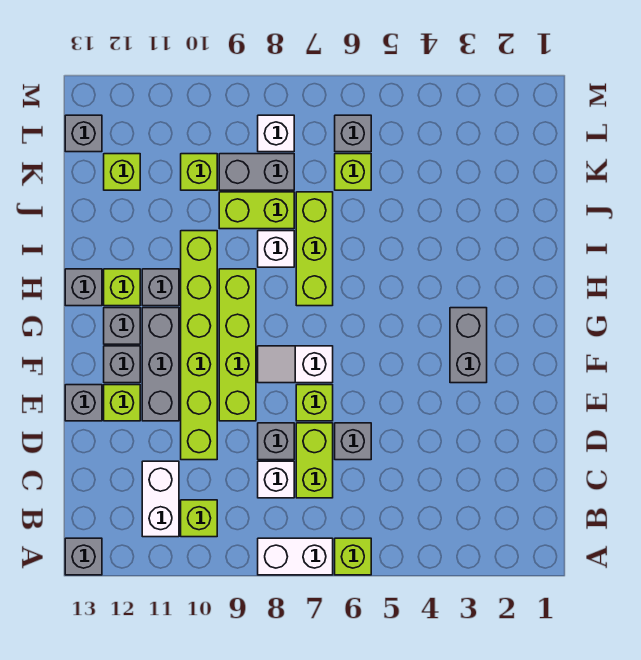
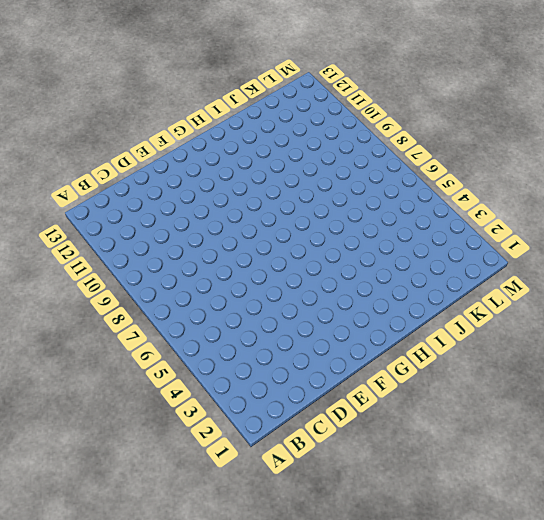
none -> lime brick A6 level 1
none -> white brick A7:A8 level 1
none -> grey brick A13 level 1
none -> lime brick B10 level 1

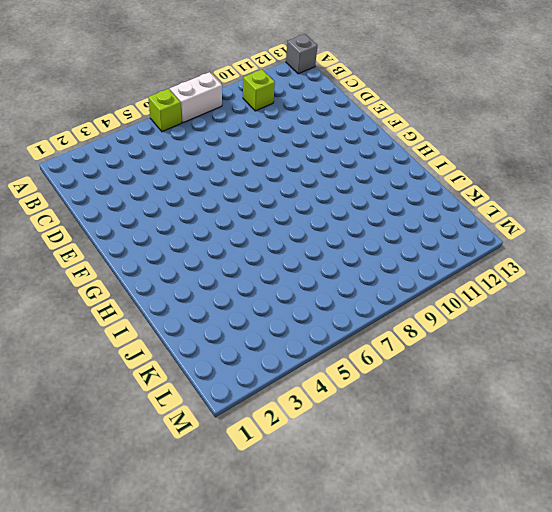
none -> white brick B11:C11 level 1
none -> lime brick C7:D7 level 1
none -> white brick C8 level 1
none -> grey brick D6 level 1

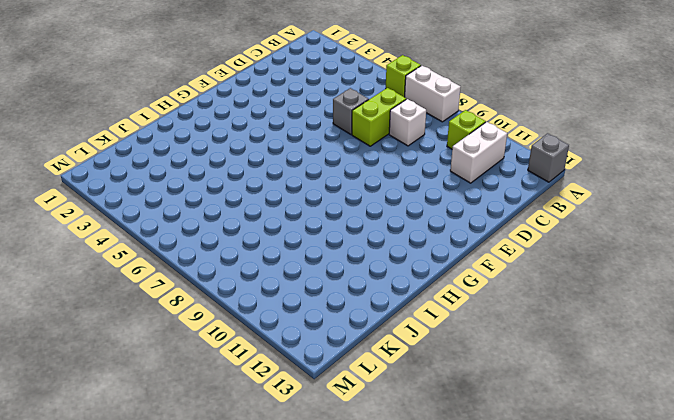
none -> grey brick D8 level 1
none -> lime brick D10:I10 level 1
none -> lime brick E7 level 1
none -> lime brick E9:H9 level 1

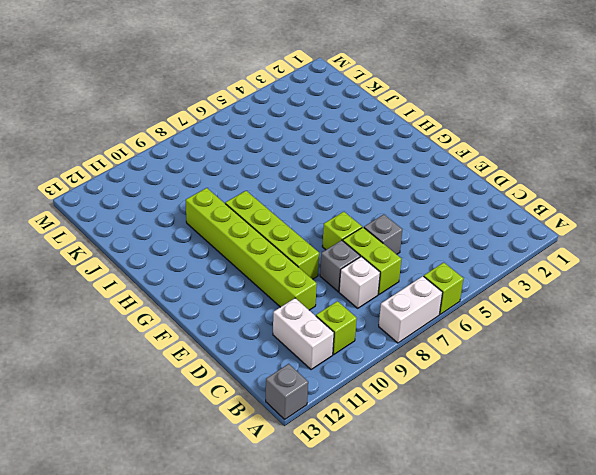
none -> grey brick E11:G11 level 1
none -> lime brick E12 level 1
none -> grey brick E13 level 1
none -> grey brick F3:G3 level 1

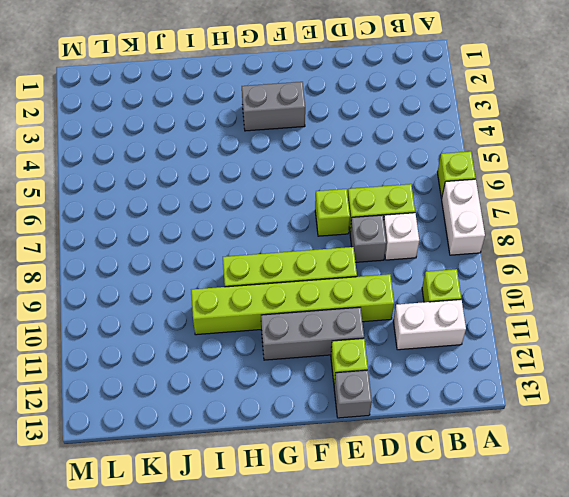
none -> grey brick A13 level 1
none -> grey brick D6 level 1
none -> white slope F7:F8 level 1 top 7
none -> grey brick F12 level 1

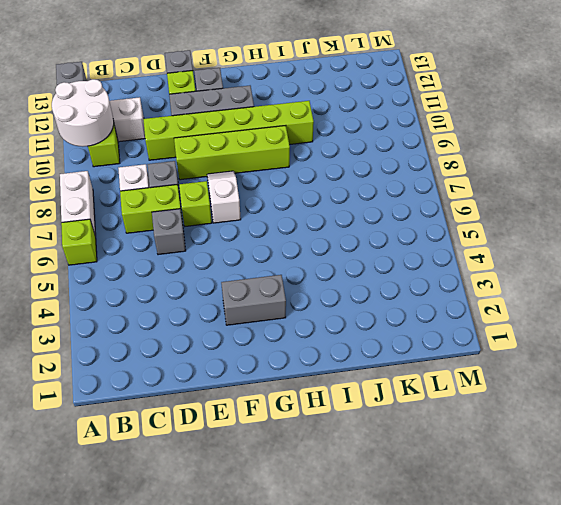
white round brick A10:B11 level 2 -> none
none -> grey brick G12 level 1
none -> lime brick H7:J7 level 1
none -> grey brick H11 level 1
none -> lime brick H12 level 1

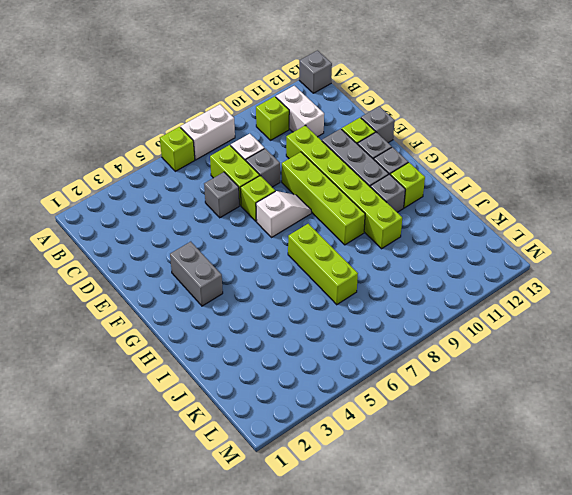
none -> grey brick H13 level 1
none -> white brick I8 level 1
none -> lime brick J8:J9 level 1
none -> lime brick K6 level 1

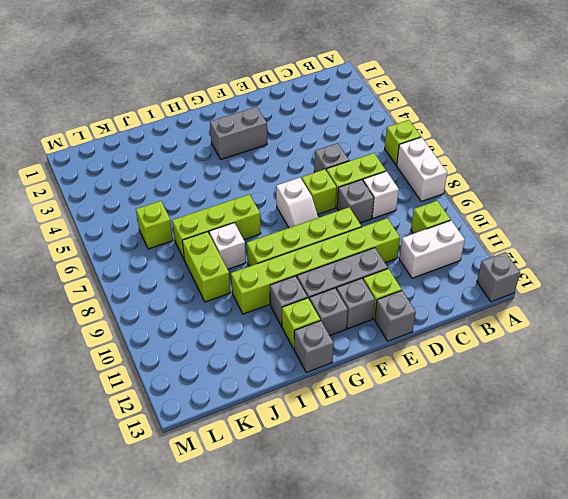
none -> grey brick K8:K9 level 1
none -> lime brick K10 level 1
none -> lime brick K12 level 1
none -> grey brick L6 level 1

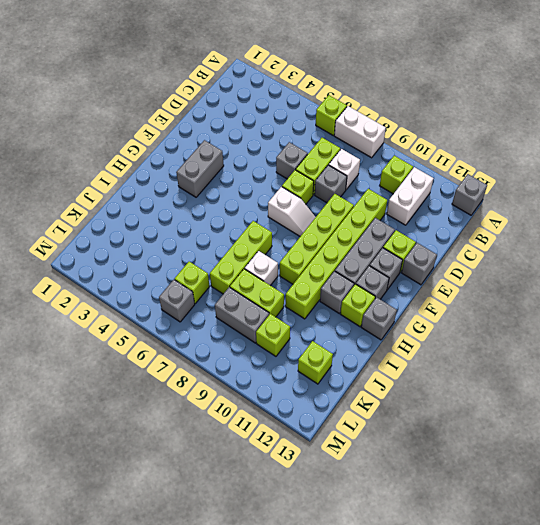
none -> white brick L8 level 1
none -> grey brick L13 level 1

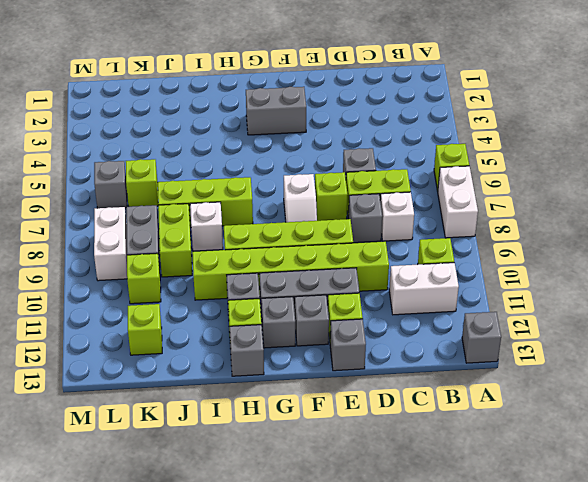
white brick L8:L9 level 1 -> white brick L8 level 1
none -> grey brick L13 level 1

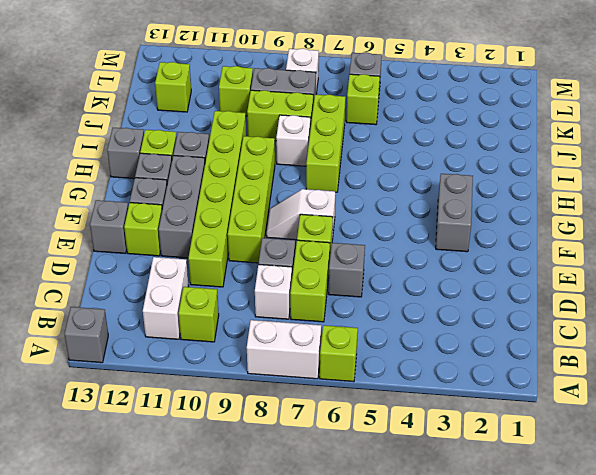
none -> grey brick L13 level 1

